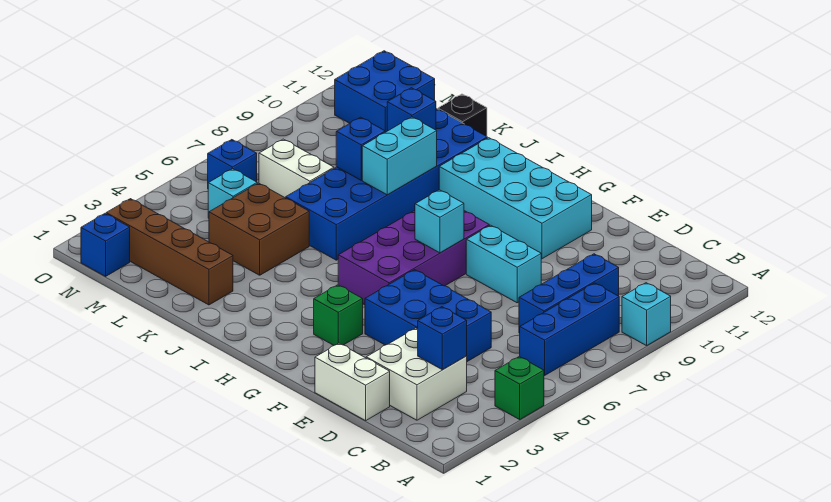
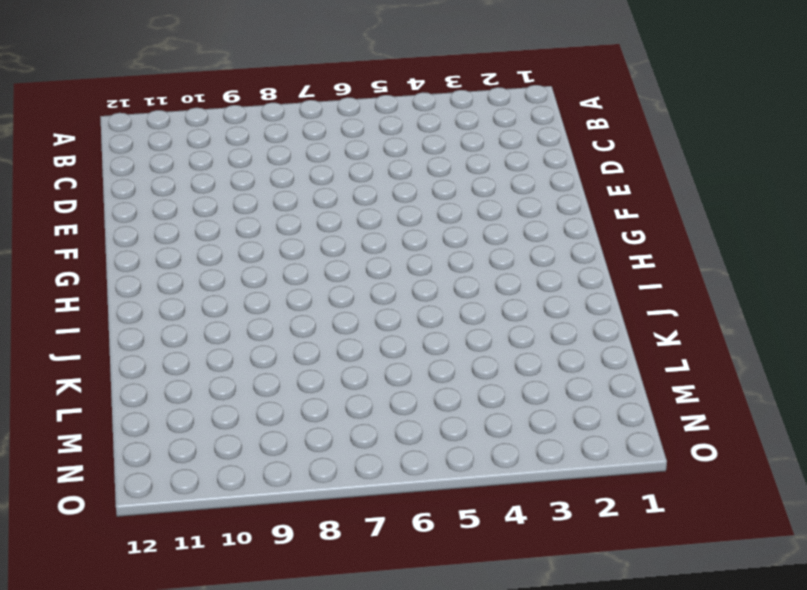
none -> green brick A4 level 1
none -> cyan brick A9 level 1
none -> blue brick B6:B8 level 1

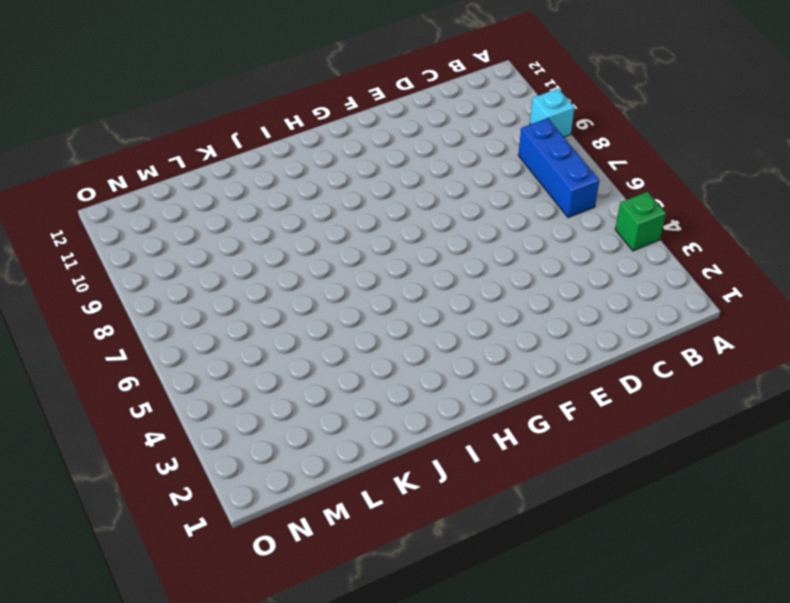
none -> white brick C2:D3 level 1
none -> blue brick C7:C9 level 1
none -> white brick D1:E1 level 1

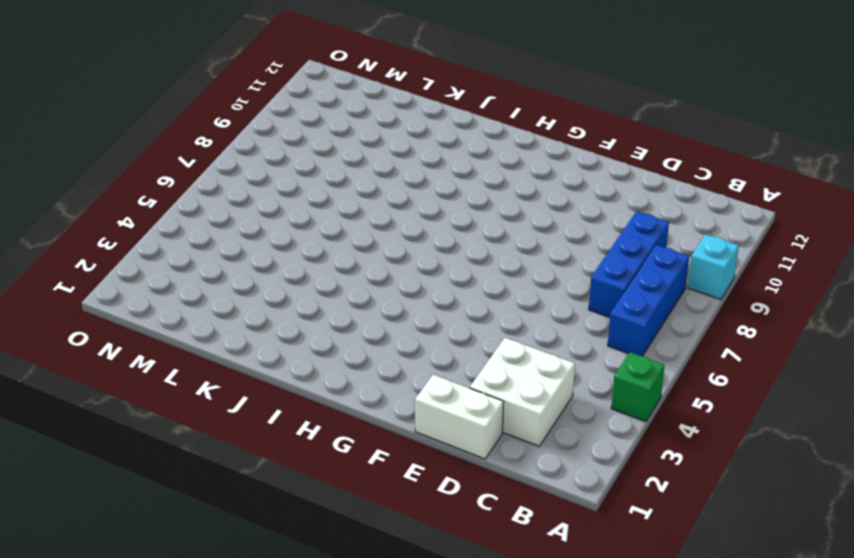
none -> blue brick D4:F5 level 1
none -> cyan brick E8:F8 level 1
none -> cyan brick F10:I11 level 1

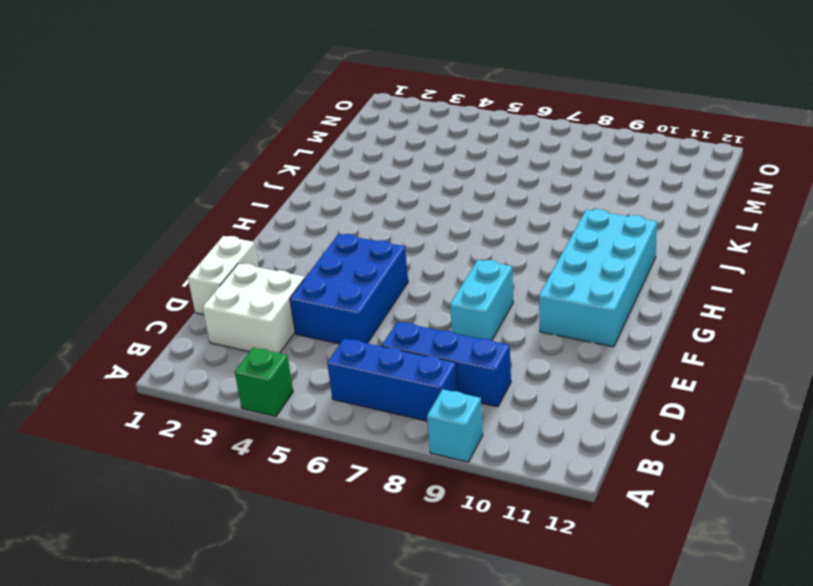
none -> green brick G3 level 1
none -> purple brick G5:H8 level 1
none -> blue brick J6:K11 level 1

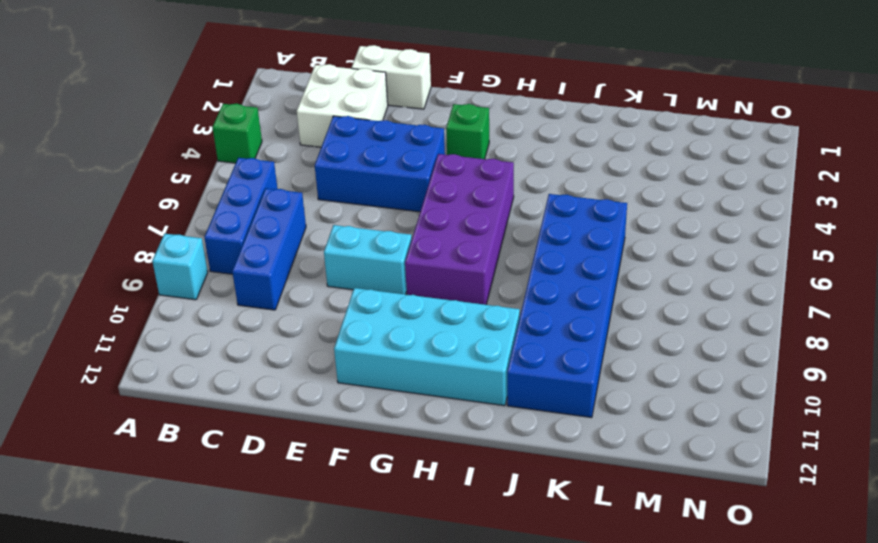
none -> brown brick K2:N2 level 1
none -> brown brick K4:L5 level 1
none -> black brick K12 level 1

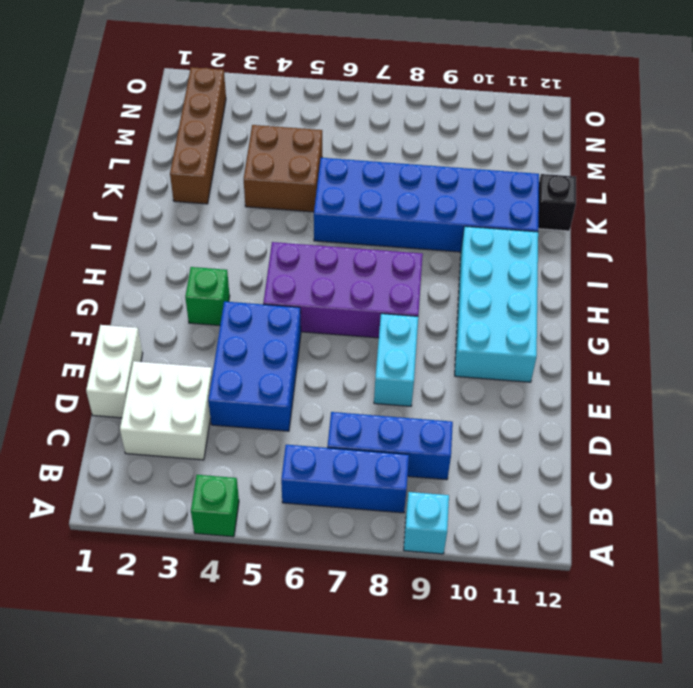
none -> white brick L7:M7 level 1
none -> cyan brick M5 level 1
none -> blue brick M11:N12 level 1

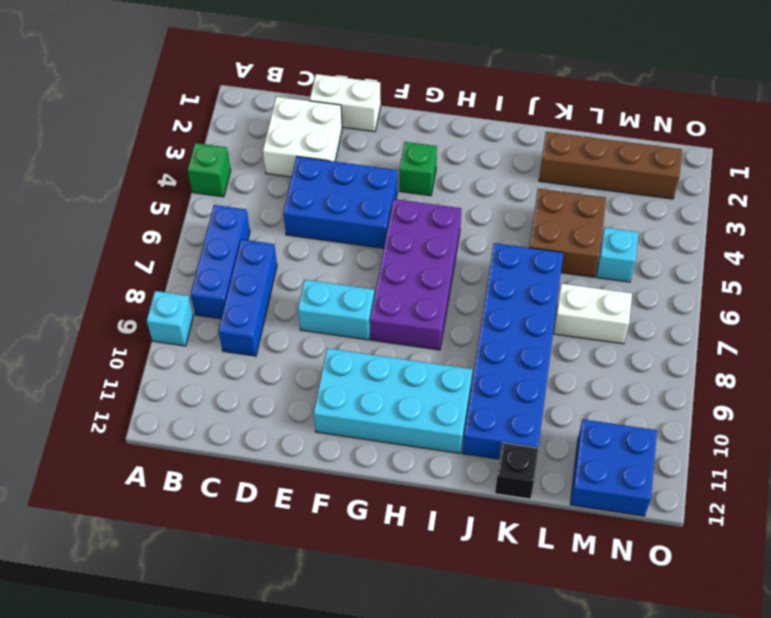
none -> blue brick N1 level 1
none -> blue brick N6 level 1
none -> blue brick C3 level 2

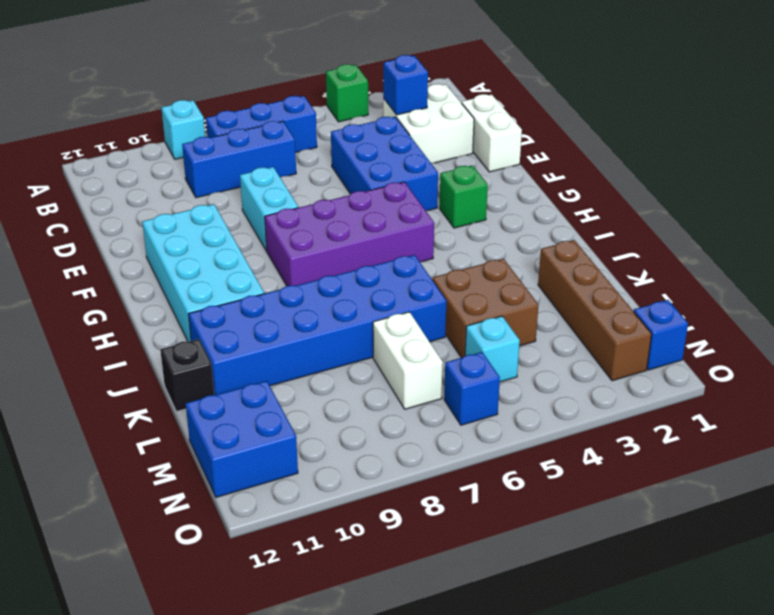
none -> cyan brick G7 level 2
none -> cyan brick J8:J9 level 2
none -> blue brick K8 level 2

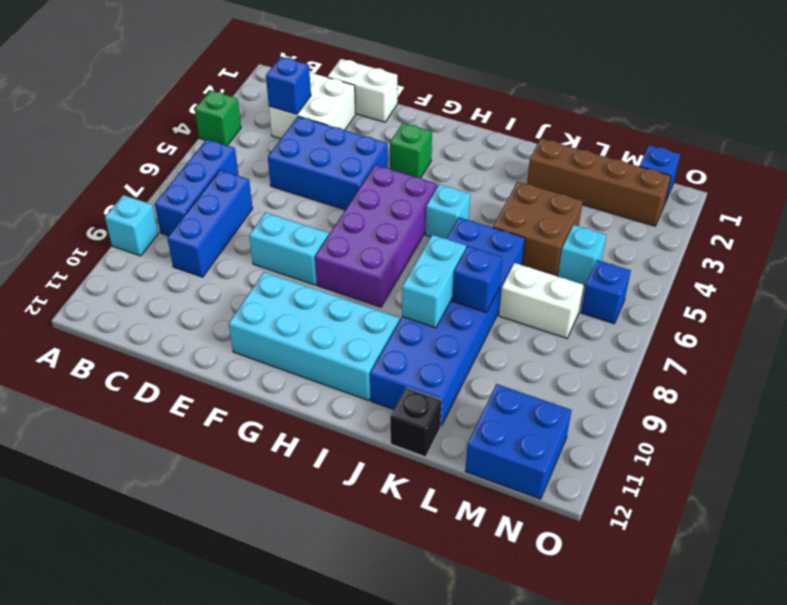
cyan brick I5 level 1 -> cyan brick G7 level 2
none -> blue brick K10 level 2

